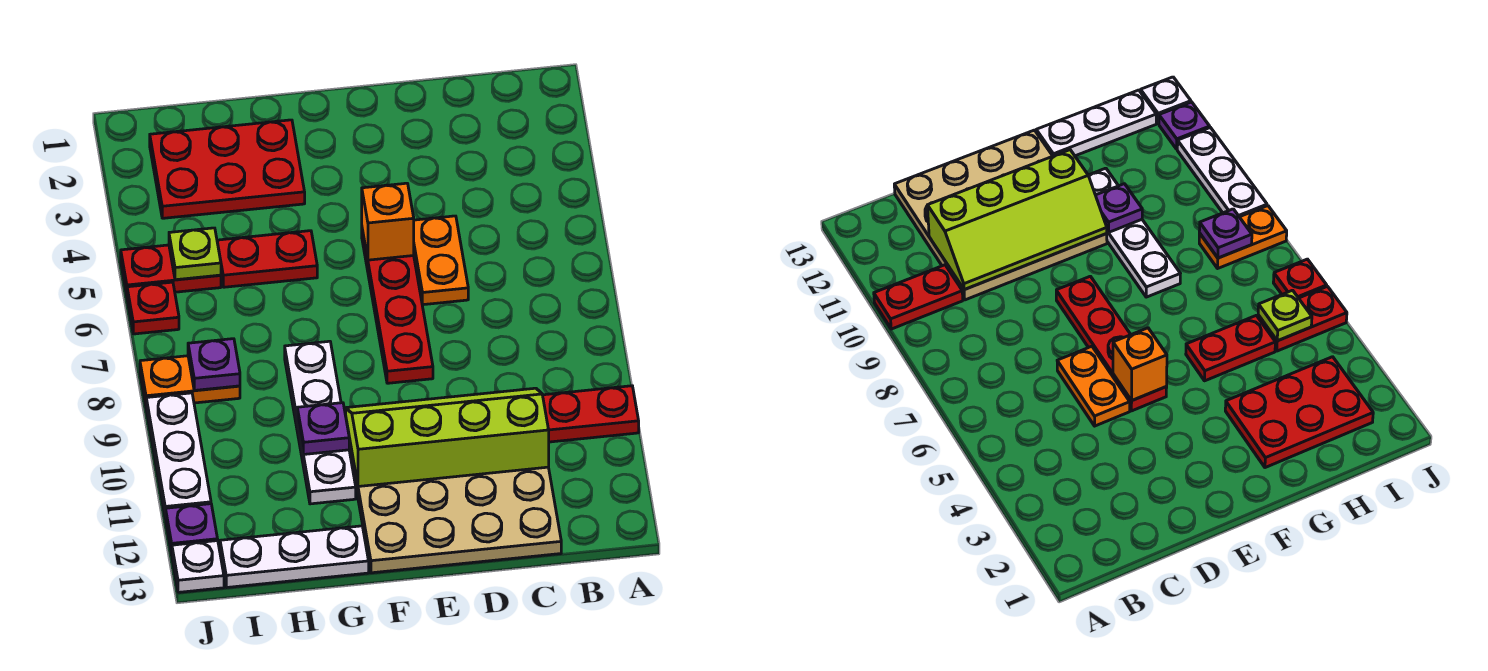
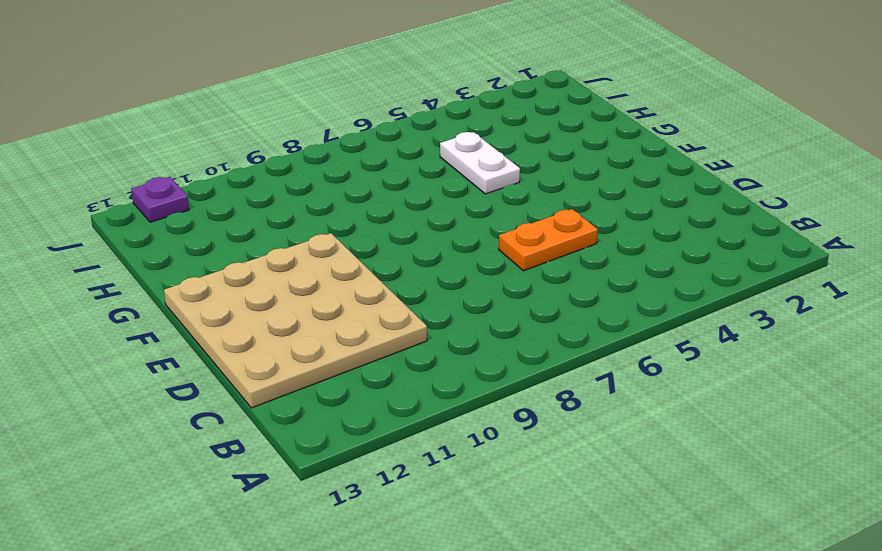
white plate G5:H5 level 1 -> red plate G5:H5 level 1
none -> red plate A10:B10 level 1
none -> red plate E5:E8 level 1
none -> red plate G2:I3 level 1

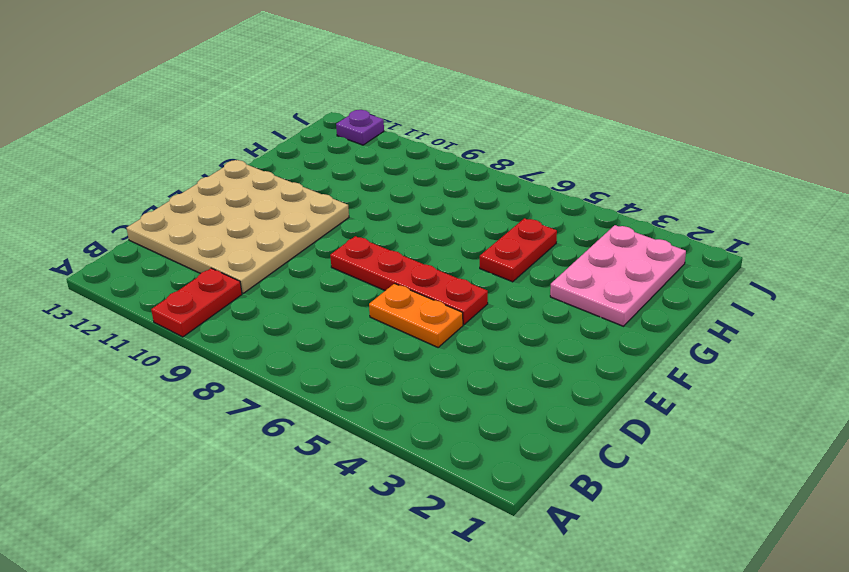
pink plate G2:I3 level 1 -> red plate G2:I3 level 1
none -> white plate G8:G11 level 1
none -> white plate G13:I13 level 1
none -> red plate I5:J5 level 1

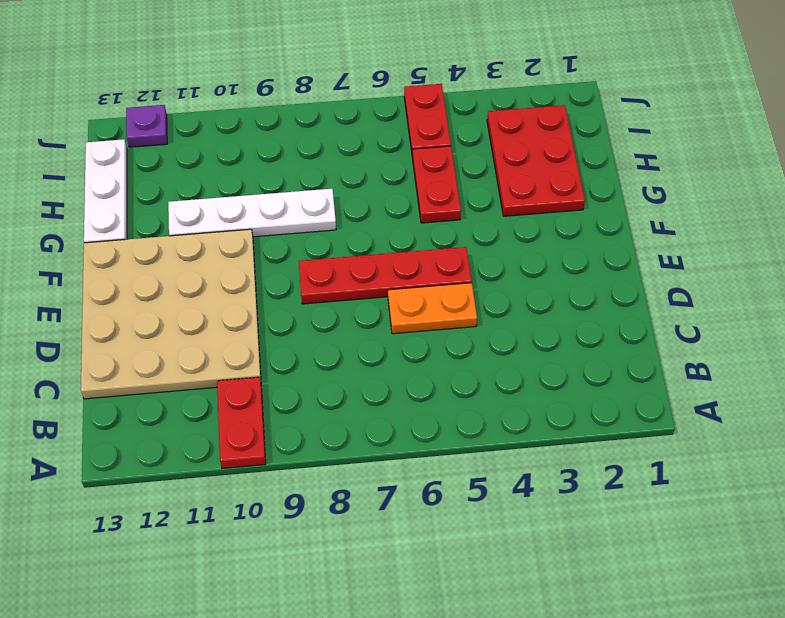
none -> orange plate I8:J8 level 1
none -> red plate J6 level 1
none -> white plate J9:J11 level 1

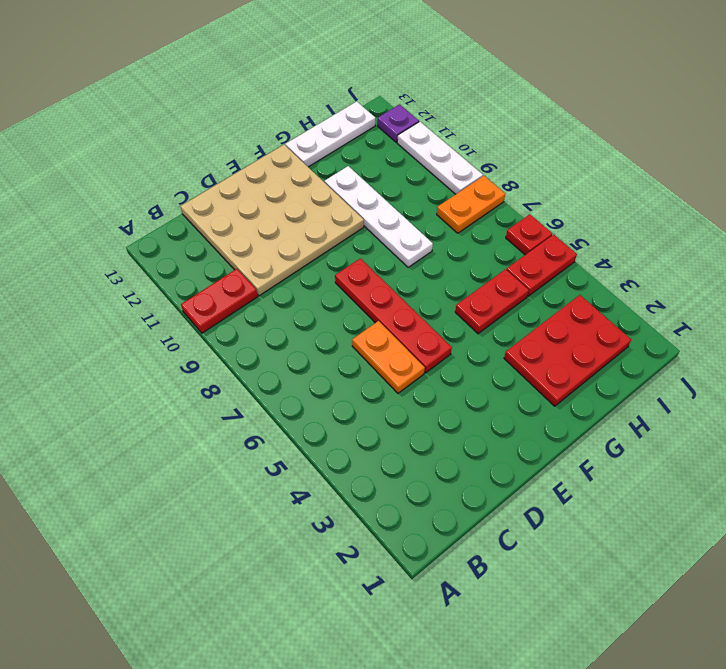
none -> white plate J13 level 1
none -> lime slope C10:F11 level 2 top 11
none -> orange brick E5 level 2

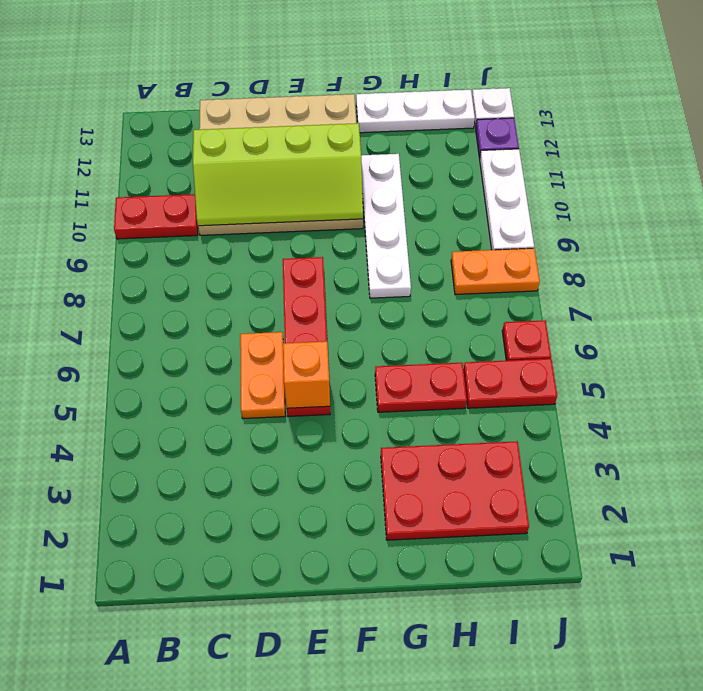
none -> purple plate G10 level 2
none -> lime plate I5 level 2
none -> purple plate I8 level 2

